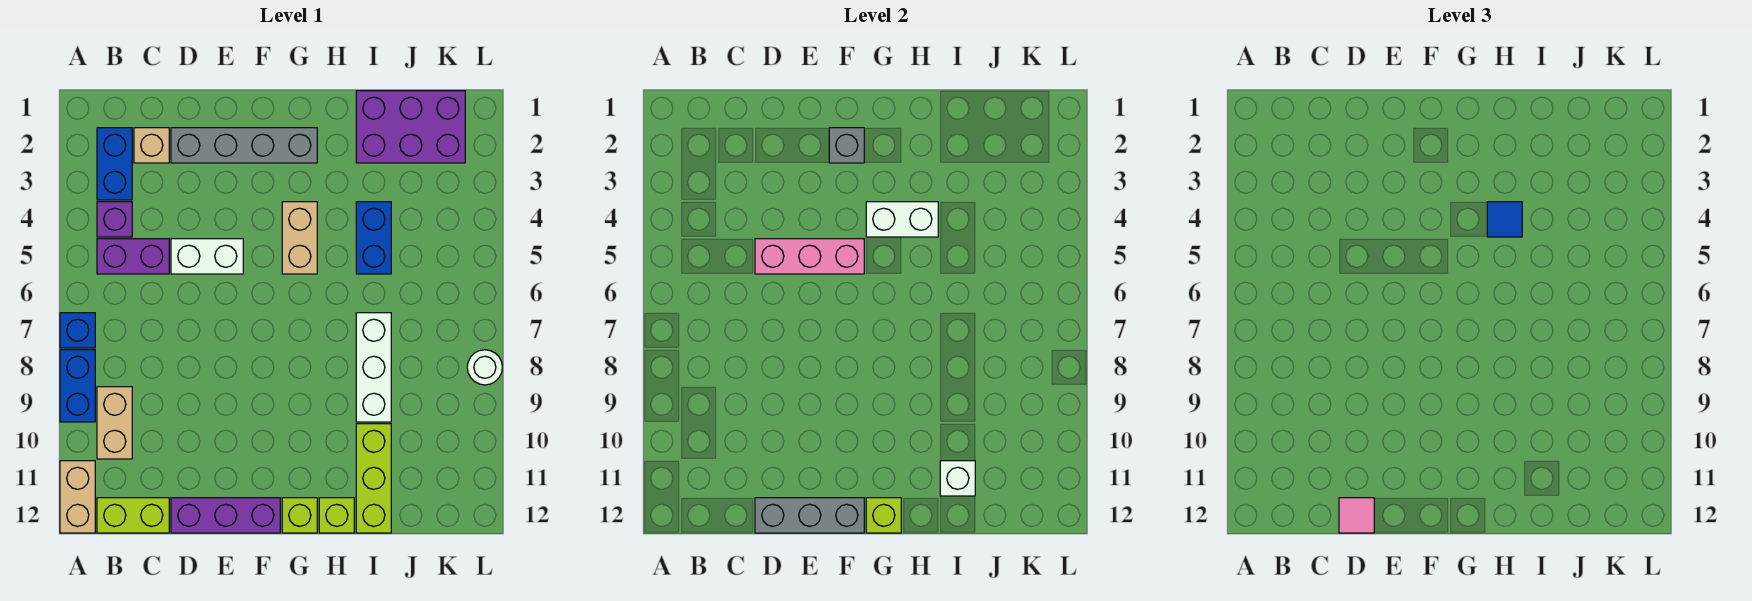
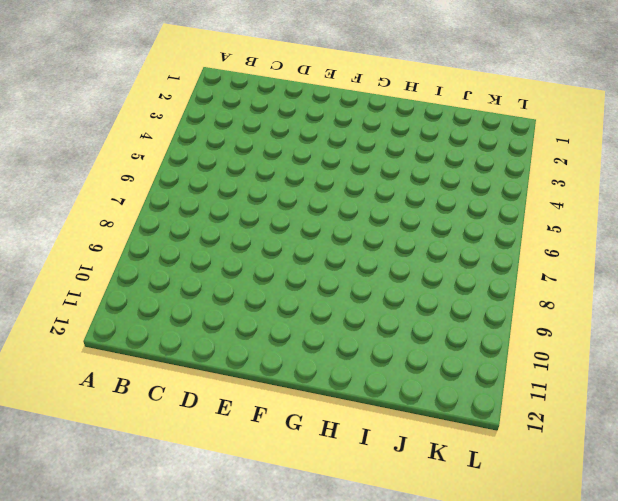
none -> blue brick A7 level 1
none -> blue brick A8:A9 level 1
none -> tan brick A11:A12 level 1

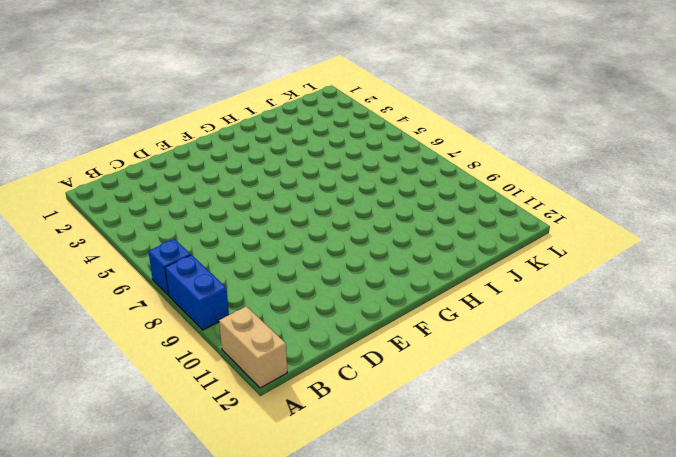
none -> blue brick B2:B3 level 1
none -> purple brick B4 level 1
none -> purple brick B5:C5 level 1

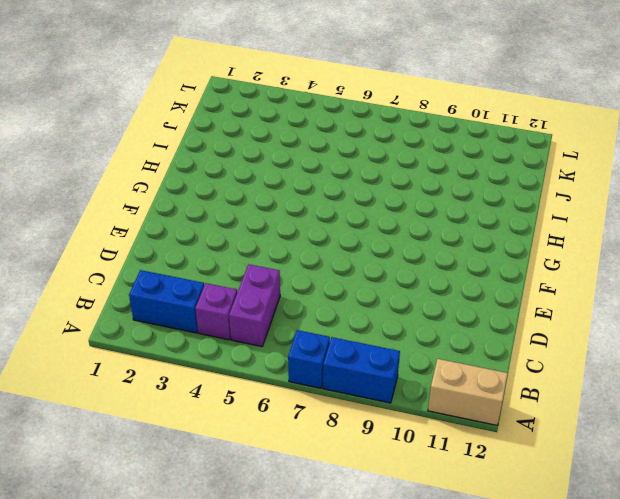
none -> tan brick B9:B10 level 1
none -> lime brick B12:C12 level 1
none -> tan brick C2 level 1

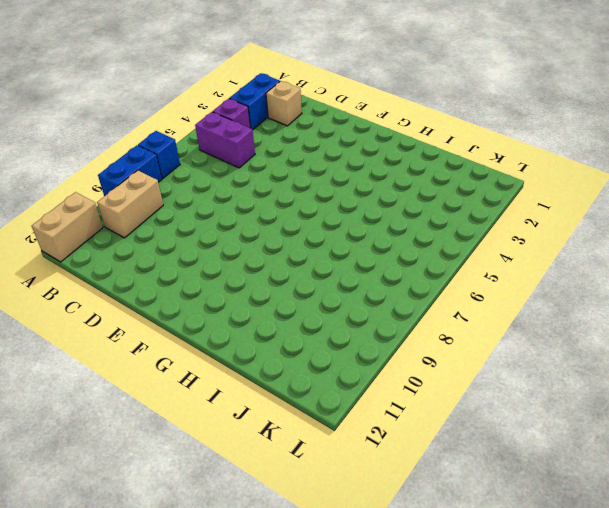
none -> lime brick B12:C12 level 1
none -> grey brick D2:G2 level 1
none -> white brick D5:E5 level 1

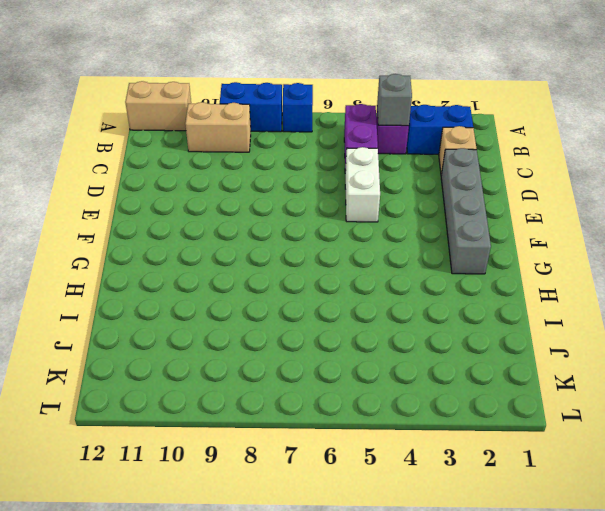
grey brick B4 level 2 -> grey brick F2 level 2
none -> lime brick B12:C12 level 1
none -> purple brick D12:F12 level 1
none -> tan brick G4:G5 level 1

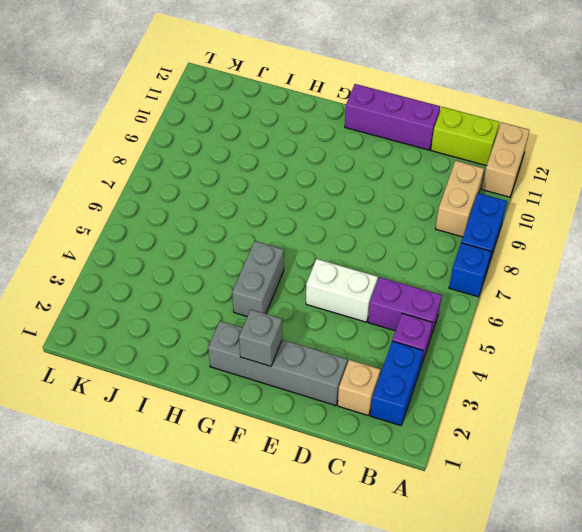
grey brick G4:G5 level 1 -> tan brick G4:G5 level 1
none -> lime brick G12 level 1
none -> lime brick H12 level 1
none -> purple brick I1:K2 level 1

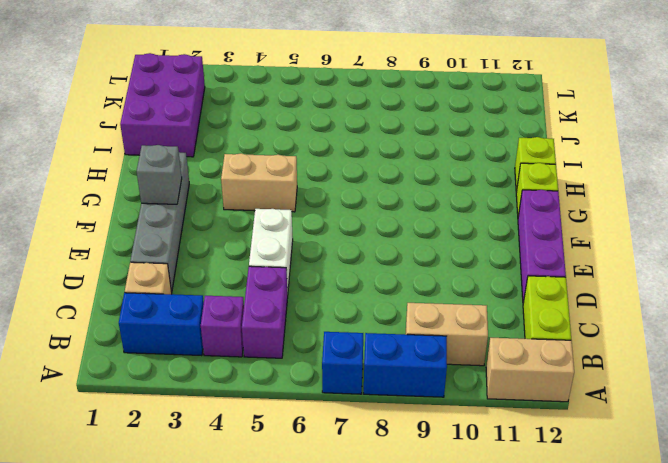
none -> blue brick I4:I5 level 1
none -> white brick I7:I9 level 1
none -> lime brick I10:I12 level 1

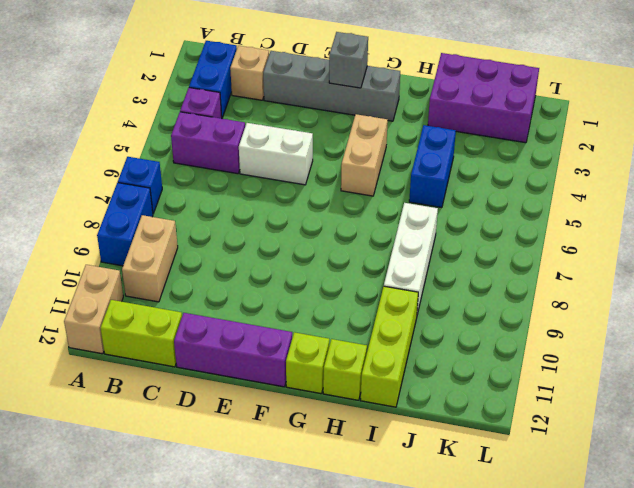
none -> white round brick L8 level 1
none -> pink brick D5:F5 level 2
none -> grey brick D12:F12 level 2

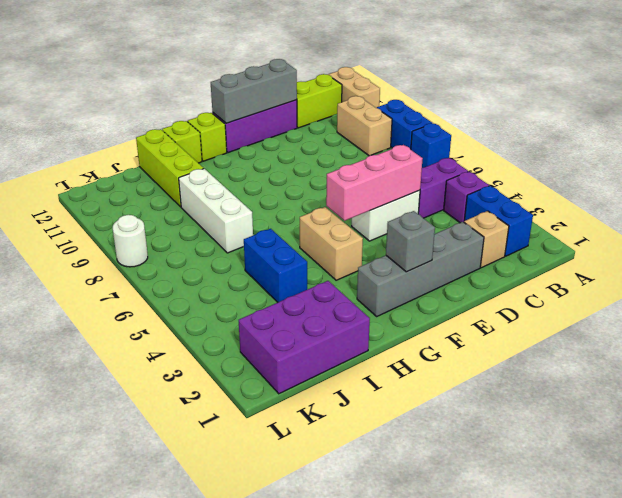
none -> white brick G4:H4 level 2
none -> lime brick G12 level 2
none -> white brick I11 level 2

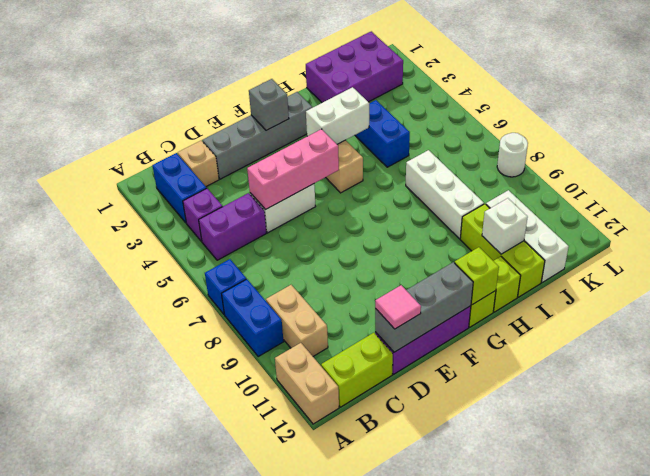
white brick J10:J12 level 1 -> none
none -> blue tile H4 level 3

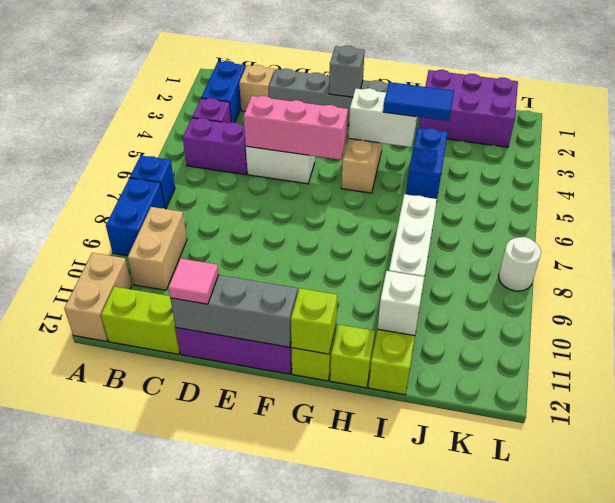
blue tile H4:I4 level 3 -> blue tile H4 level 3

